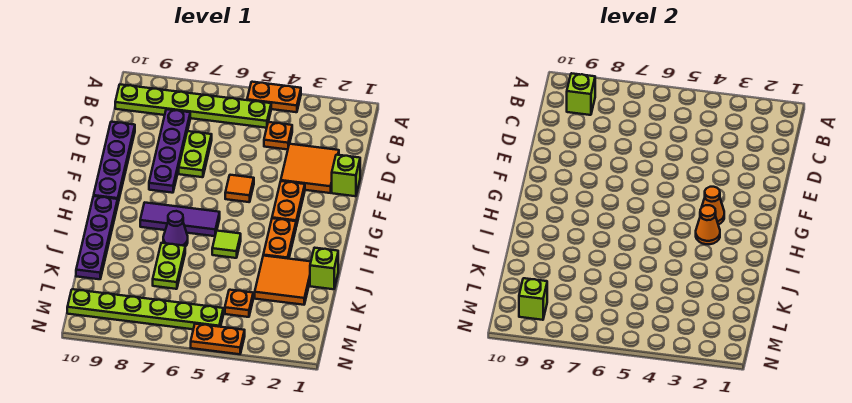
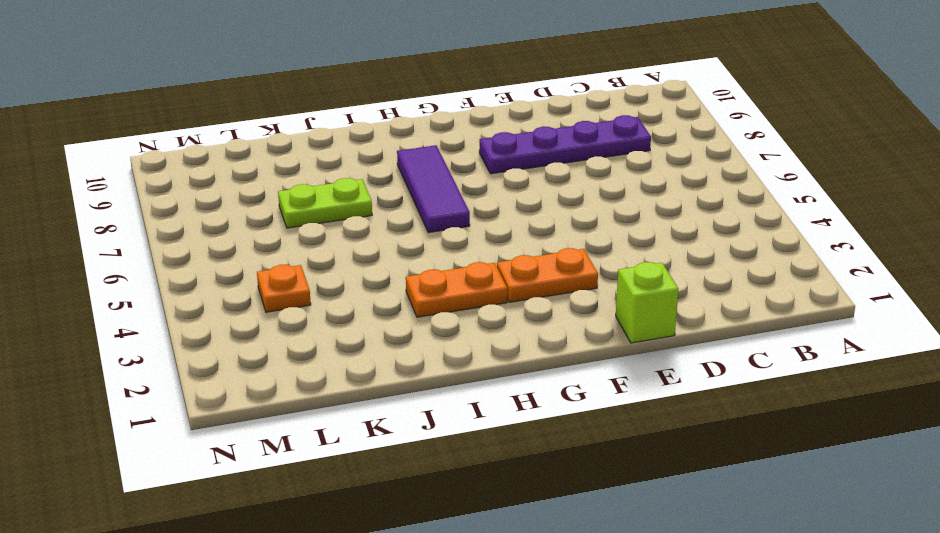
none -> orange plate A4:A5 level 1
none -> lime plate B5:B10 level 1
none -> orange plate C4 level 1

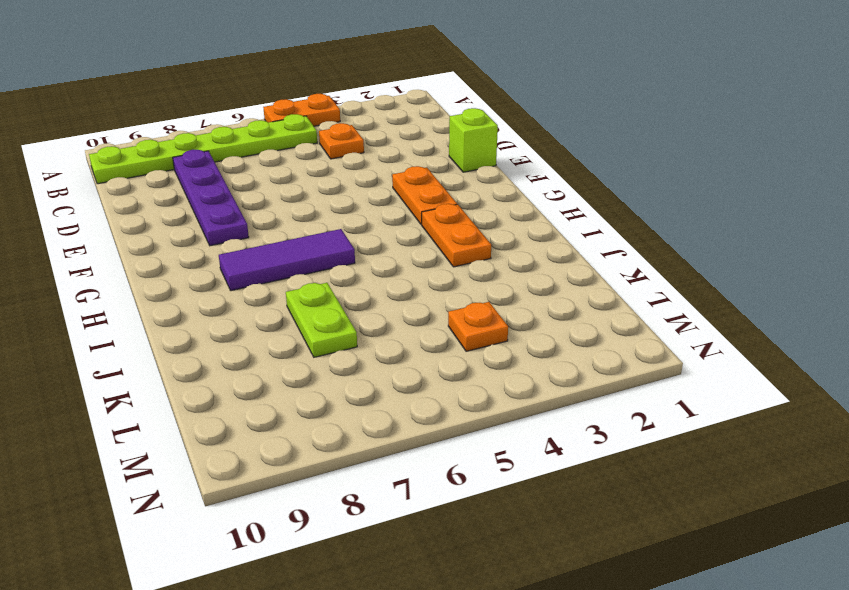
none -> orange tile D2:E3 level 1
none -> lime plate D7:E7 level 1
none -> purple plate D10:G10 level 1

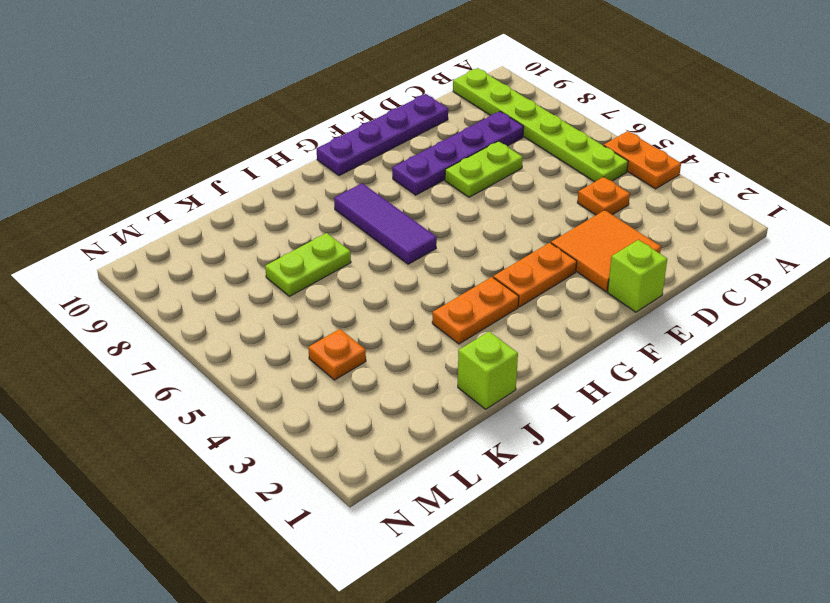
none -> orange tile F5 level 1
none -> purple plate H10:K10 level 1
none -> lime tile I5 level 1

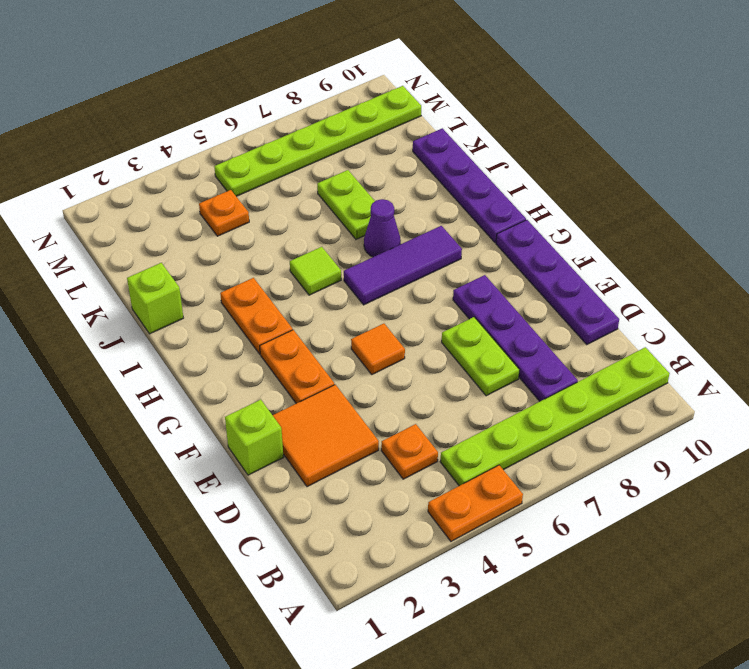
none -> orange tile J2:K3 level 1
none -> orange plate N4:N5 level 1
none -> lime brick B9 level 2

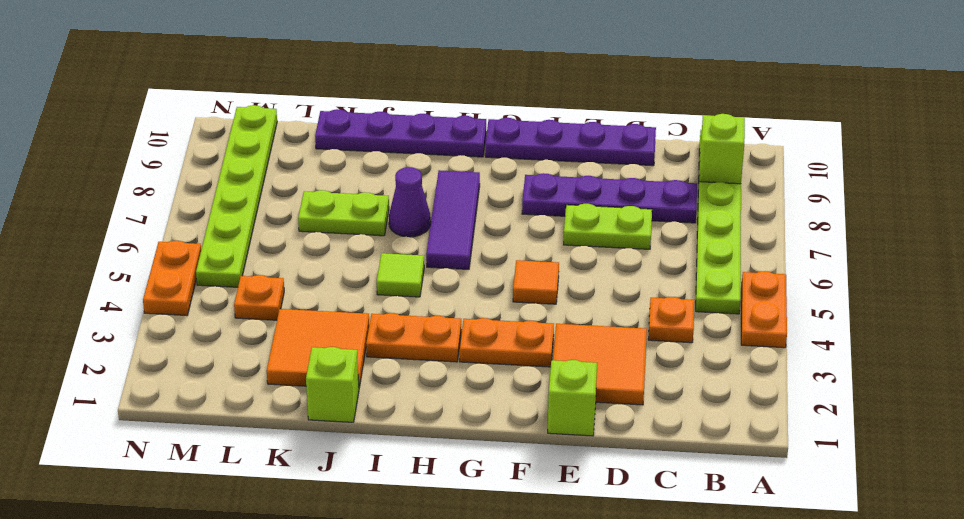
none -> orange cone G3 level 2
none -> orange cone H3 level 2
none -> lime brick M9 level 2

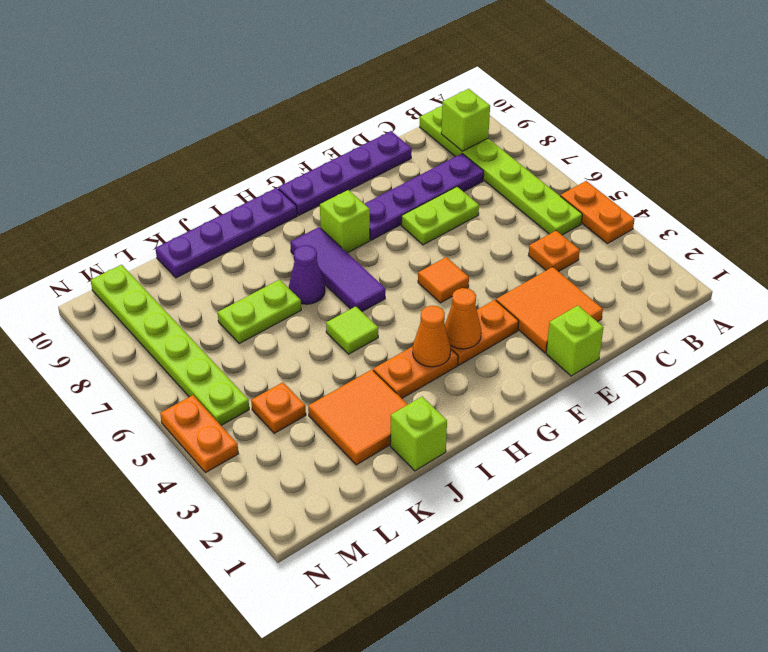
lime brick G8 level 1 -> lime brick M9 level 2

